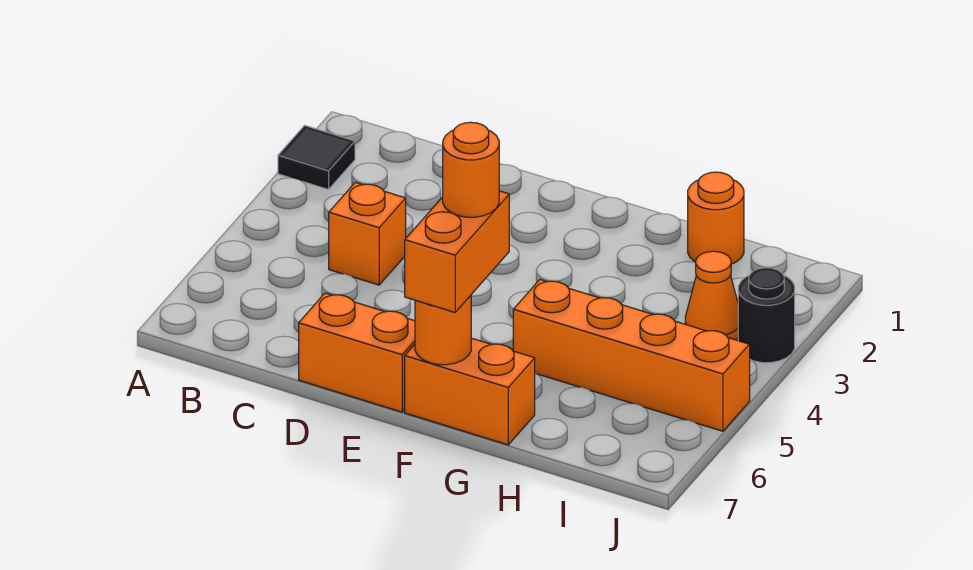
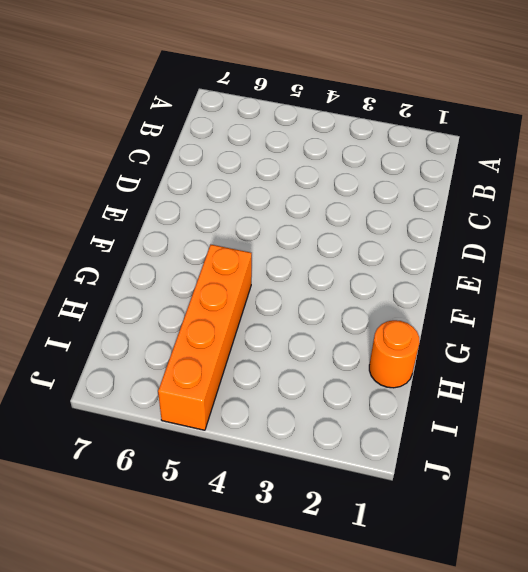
none -> black tile A2 level 1
none -> orange brick C4 level 1

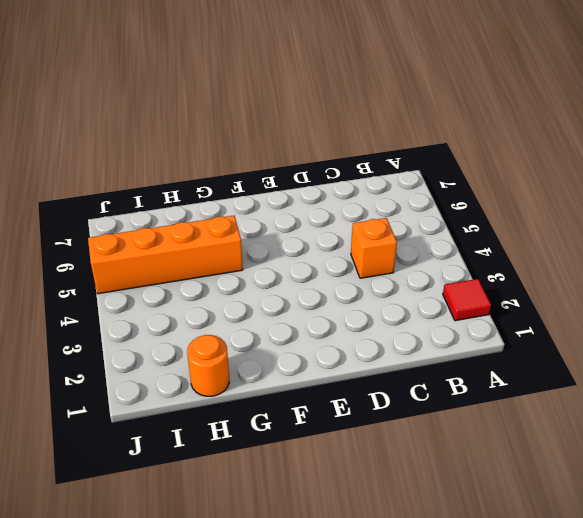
red tile A2 level 1 -> black tile A2 level 1
none -> orange brick D7:E7 level 1
none -> orange brick F7:G7 level 1

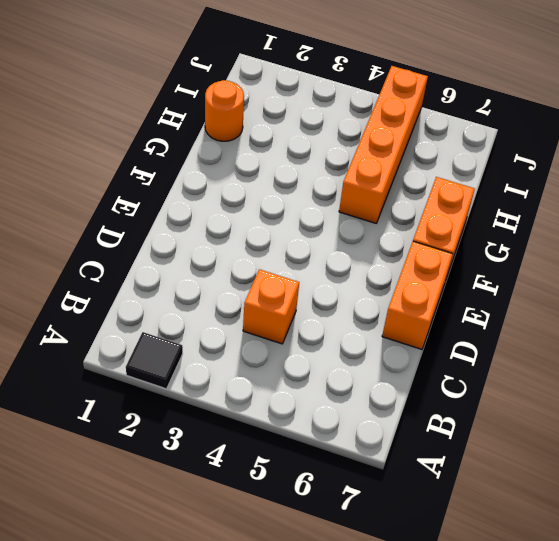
none -> orange cone I3 level 1
none -> black round brick J3 level 1

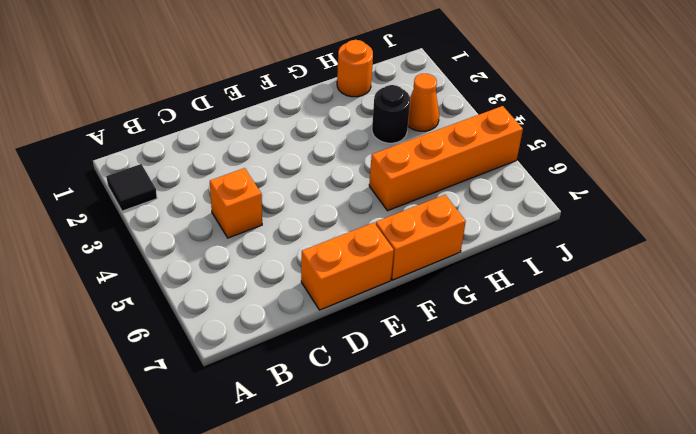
black round brick H3 level 1 -> black round brick J3 level 1
none -> orange round brick F7 level 2
none -> orange brick F6:F7 level 3

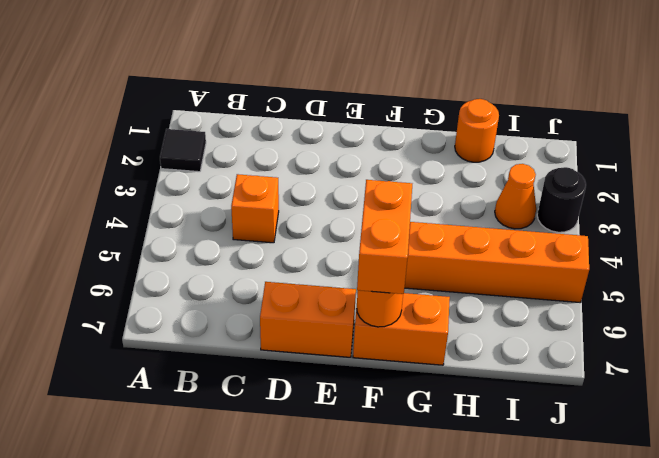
none -> orange round brick F6 level 4

